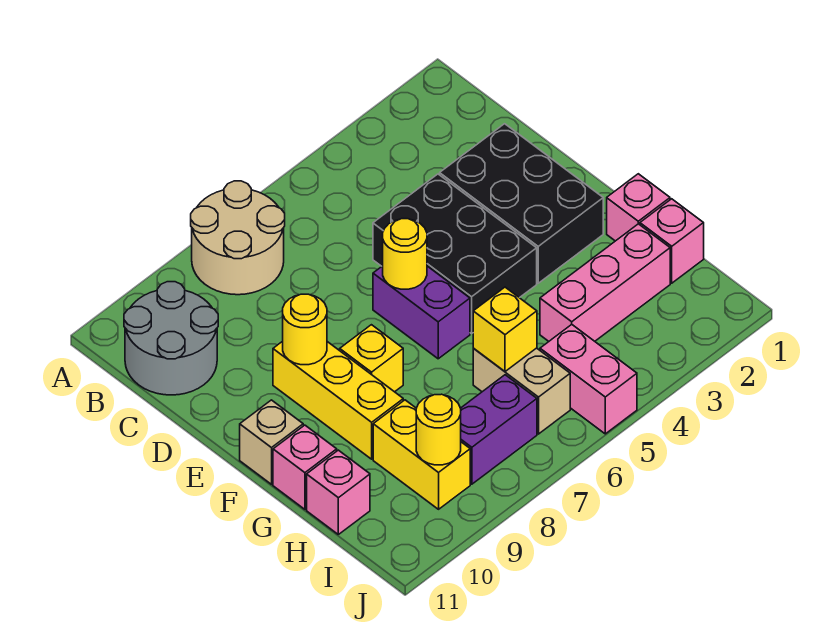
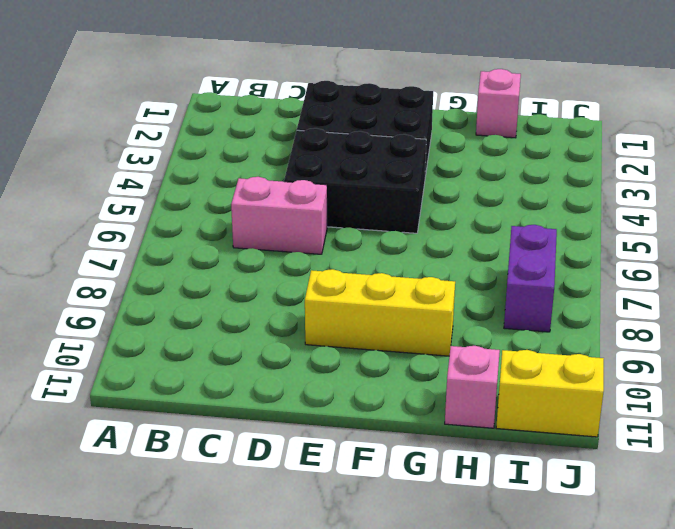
pink brick C6:D6 level 1 -> pink brick I5:J5 level 1
yellow brick I11:J11 level 1 -> yellow brick H9:I9 level 1
none -> tan round brick A7:B8 level 1
none -> grey round brick B10:C11 level 1
none -> purple brick E6:F6 level 1

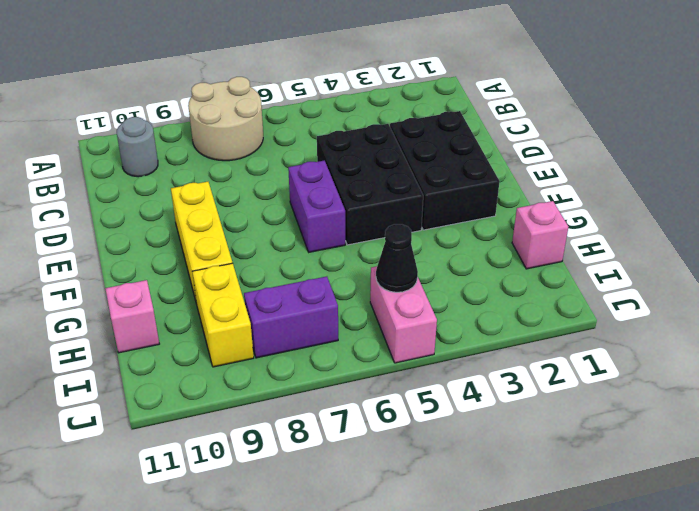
grey round brick B10 level 1 -> grey round brick B10:C11 level 1
black cone I5 level 2 -> none
none -> yellow brick F8 level 1
none -> tan brick F11 level 1
none -> pink brick G1 level 1

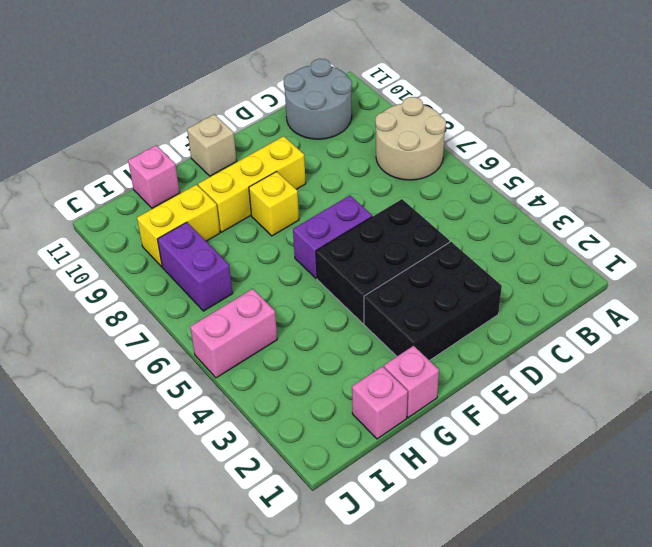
none -> pink brick G11 level 1
none -> pink brick H2:H4 level 1
none -> tan brick H6:I6 level 1

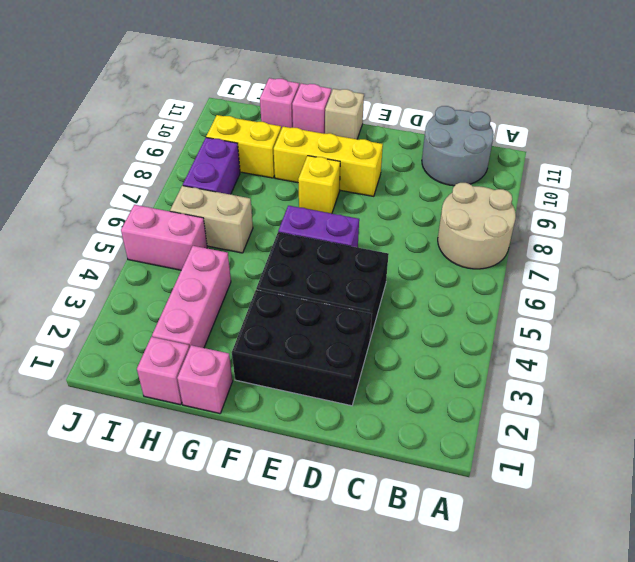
none -> yellow round brick E6 level 2
none -> yellow round brick E9 level 2
none -> yellow brick H6 level 2

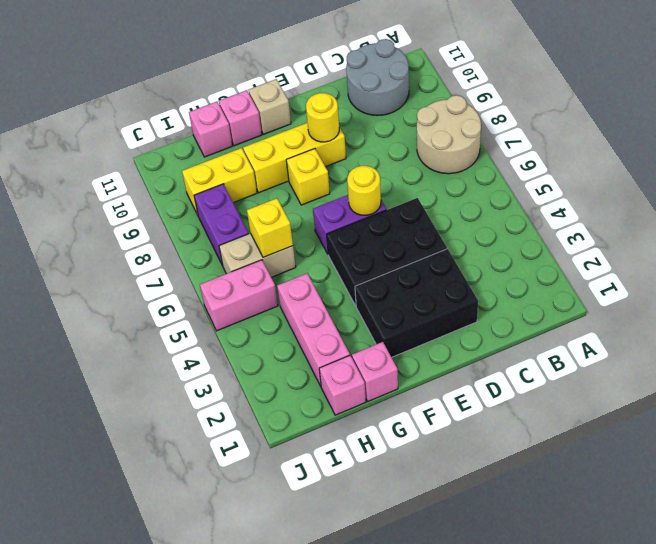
none -> yellow round brick I9 level 2

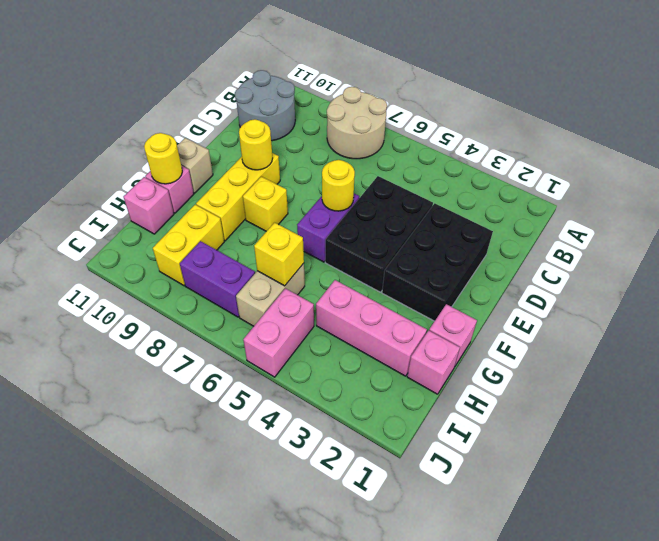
yellow round brick G11 level 2 -> yellow round brick I9 level 2

